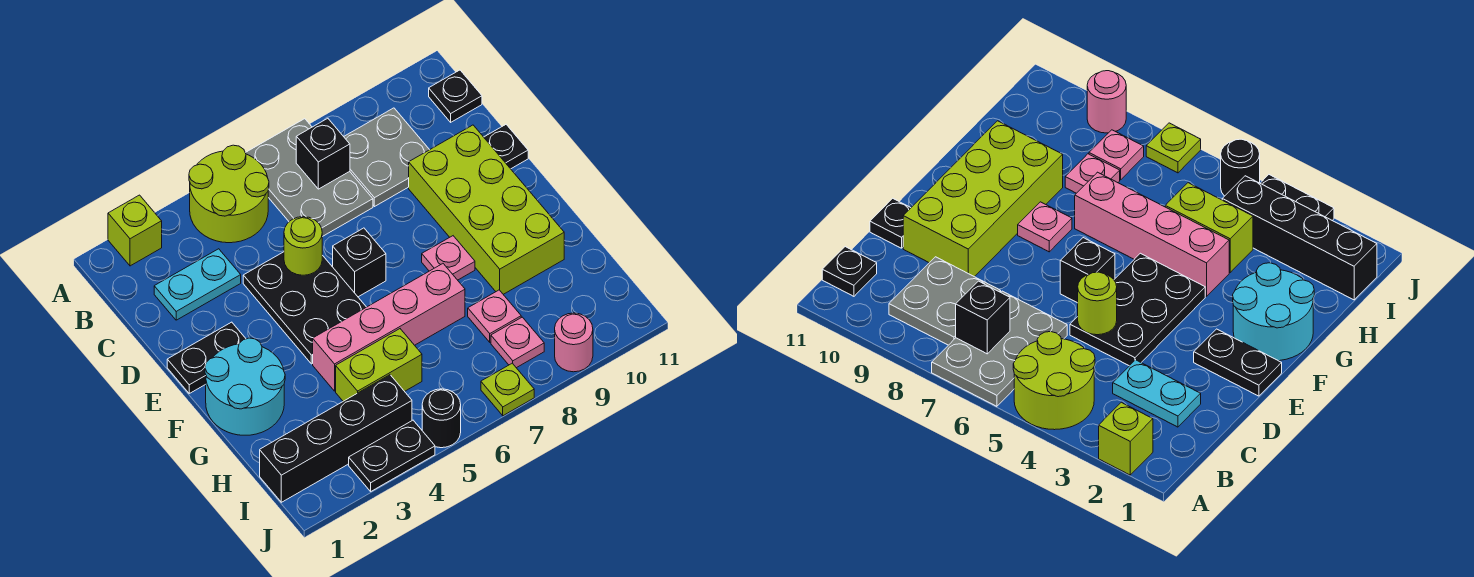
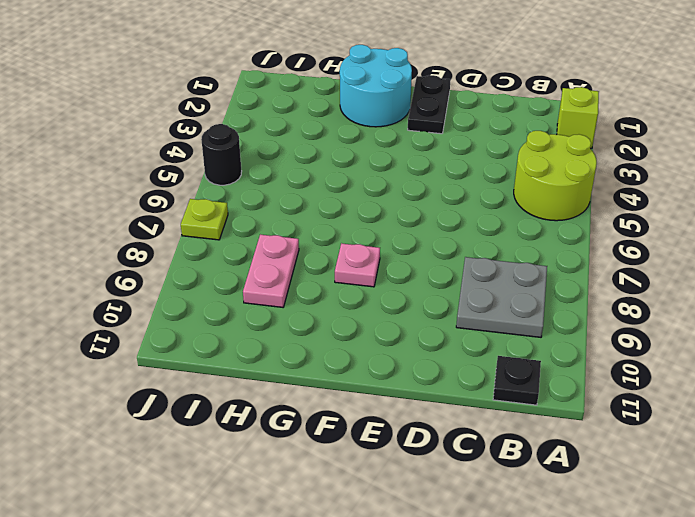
pink plate H8:H9 level 1 -> pink plate H8 level 1
none -> grey plate A6:C7 level 1
none -> cyan plate C2:C3 level 1
none -> black plate D4:F5 level 1

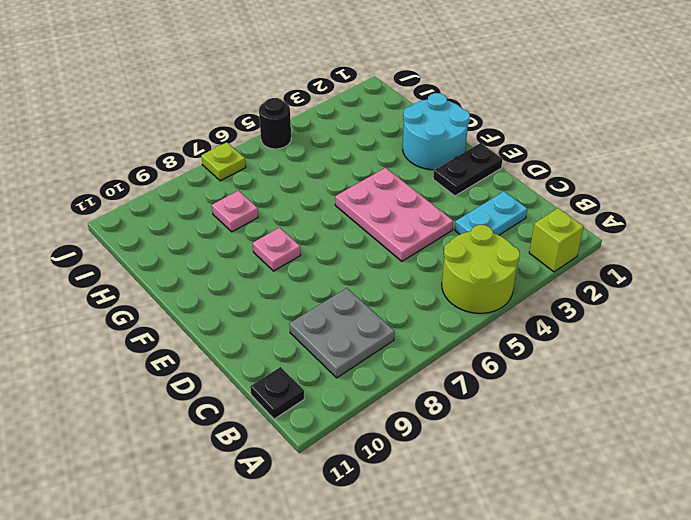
pink plate D4:F5 level 1 -> black plate D4:F5 level 1
none -> grey plate A6:C7 level 1
none -> lime brick D9:G10 level 1
none -> black plate D11 level 1

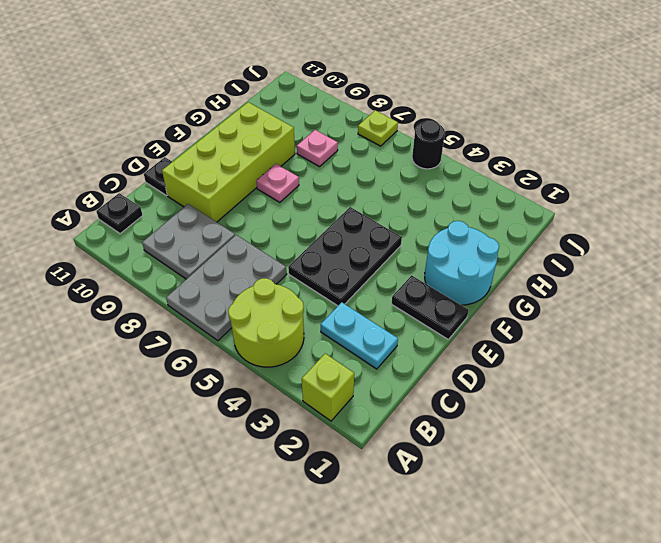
none -> black brick E6 level 1
none -> pink brick G4:G7 level 1
none -> lime brick H4:H5 level 1

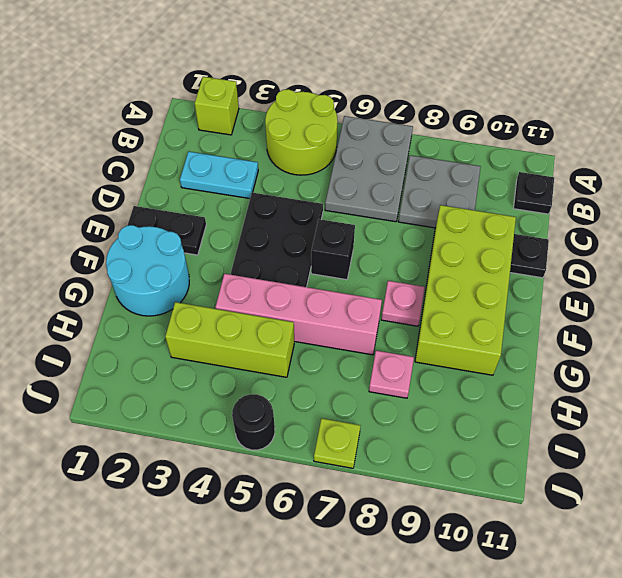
lime brick H3:H5 level 1 -> lime brick H4:H5 level 1
none -> black brick I1:I4 level 1
none -> pink plate I8 level 1
none -> black plate J3:J4 level 1

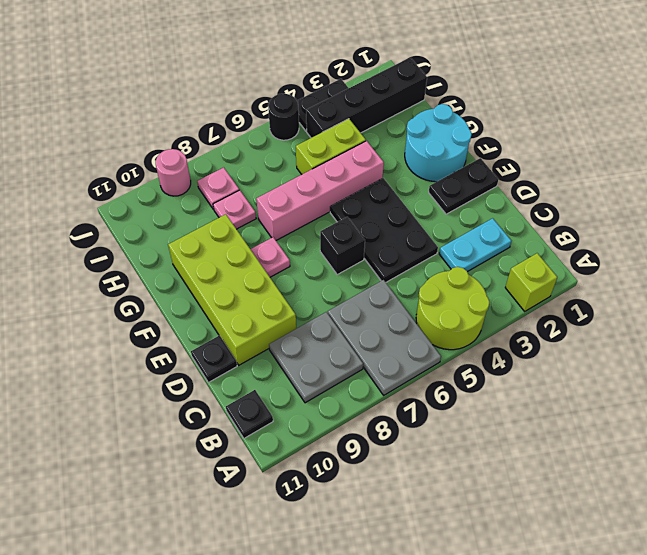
none -> lime plate J7 level 1
none -> black brick B7 level 2
none -> lime round brick D5 level 2

